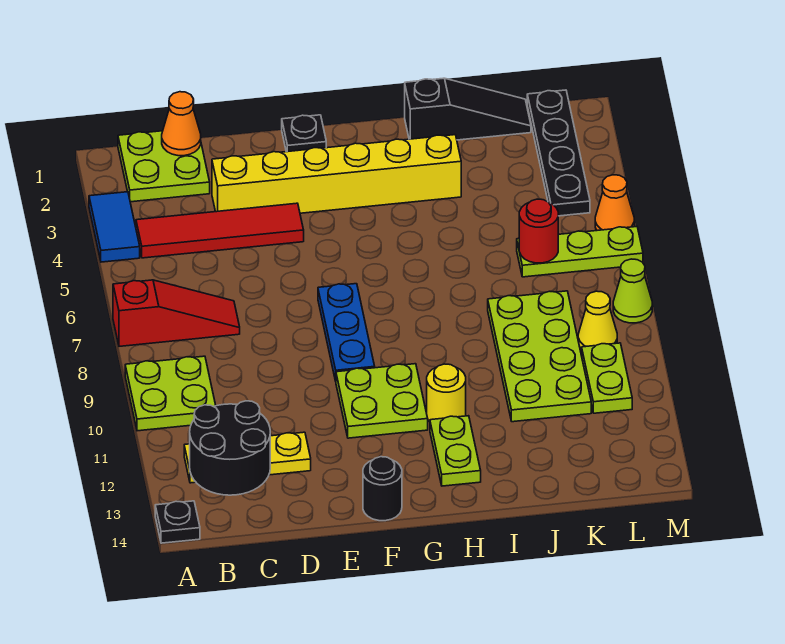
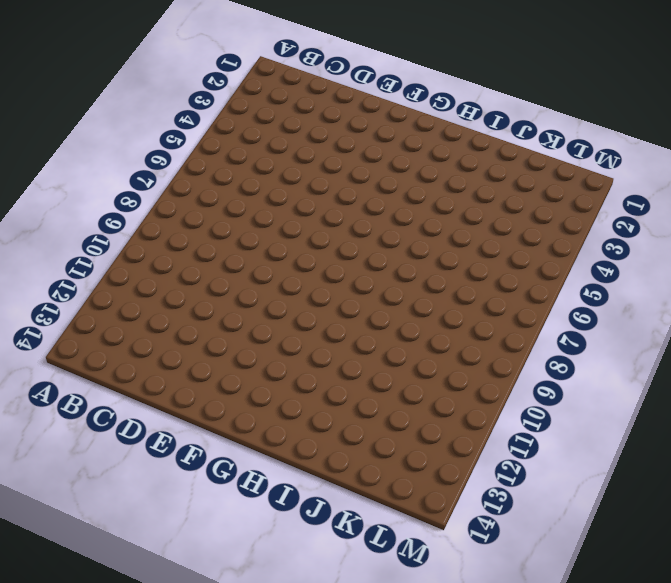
none -> blue tile A3:A4 level 1
none -> red slope A7:C7 level 1 top A
none -> lime plate A9:B10 level 1

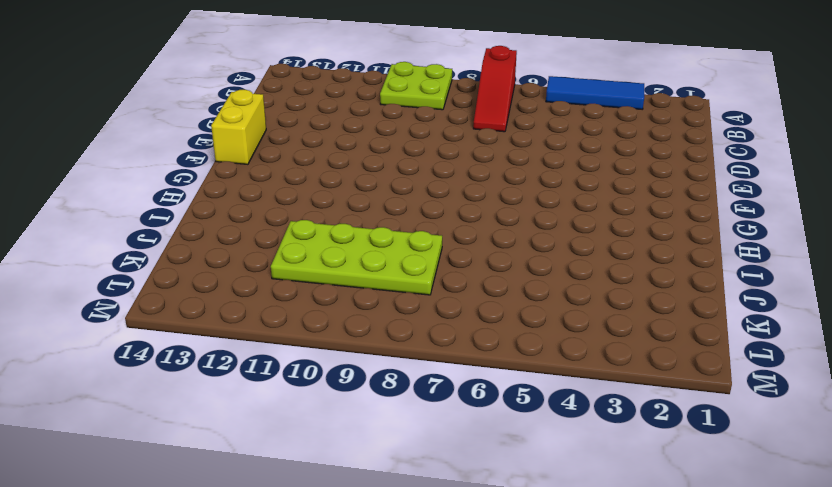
blue tile A3:A5 level 1 -> blue tile A3:A4 level 1
yellow brick E14:F14 level 1 -> black round brick F14 level 1
none -> black plate A14 level 1
none -> lime plate B1:C2 level 1
none -> red tile B4:E4 level 1

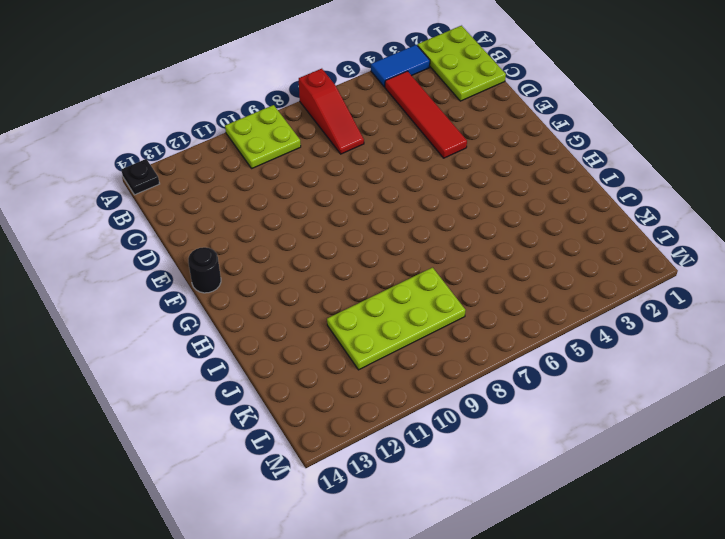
lime plate A1:C2 level 1 -> lime plate B1:C2 level 1
none -> yellow plate B12:D12 level 1
none -> yellow brick D3:I3 level 1
none -> black plate F1 level 1

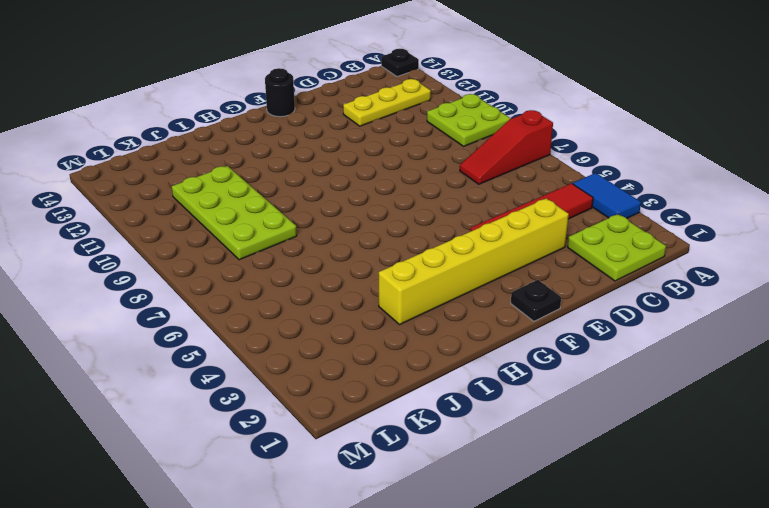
none -> blue plate F7:F9 level 1
none -> lime plate F10:G11 level 1
none -> yellow round brick H11 level 1

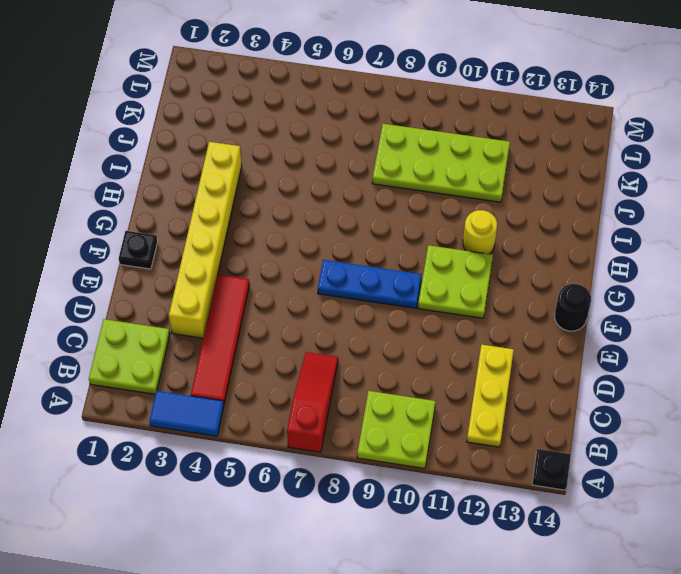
none -> lime plate H12:H13 level 1
none -> black slope I1:K1 level 1 top I
none -> lime plate K6:M6 level 1

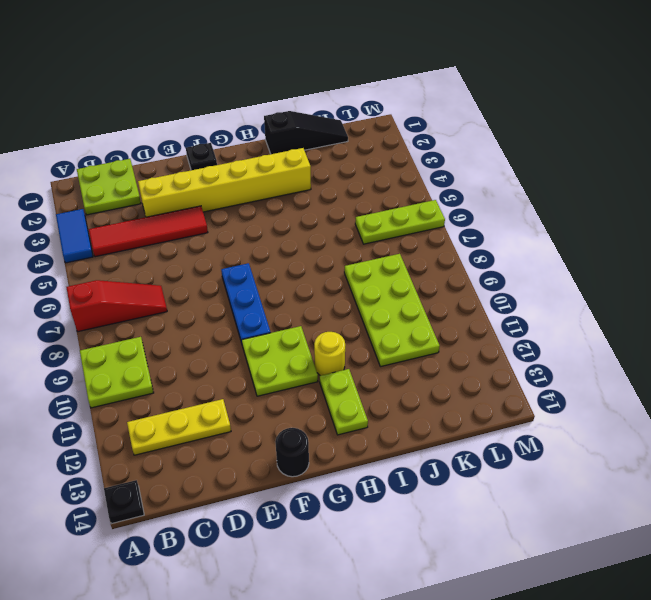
none -> black plate L1:L4 level 1
none -> yellow cone L9 level 1
none -> lime plate L10:L11 level 1

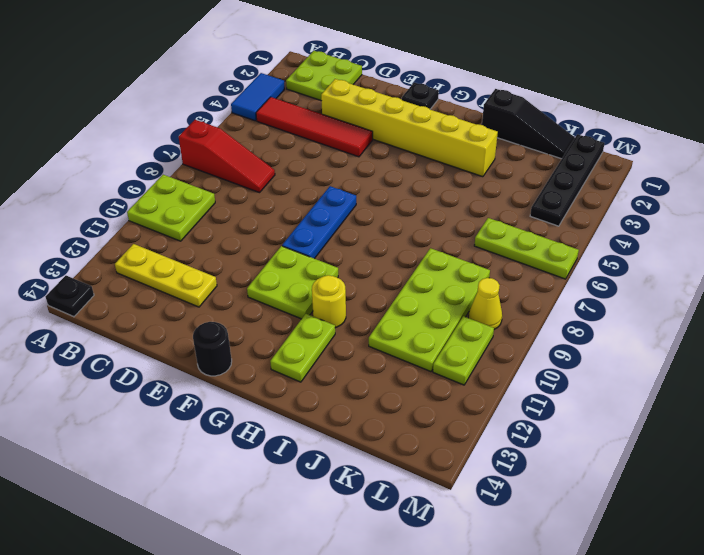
none -> orange cone M5 level 1
none -> lime cone M8 level 1
none -> black round brick B12:C13 level 2

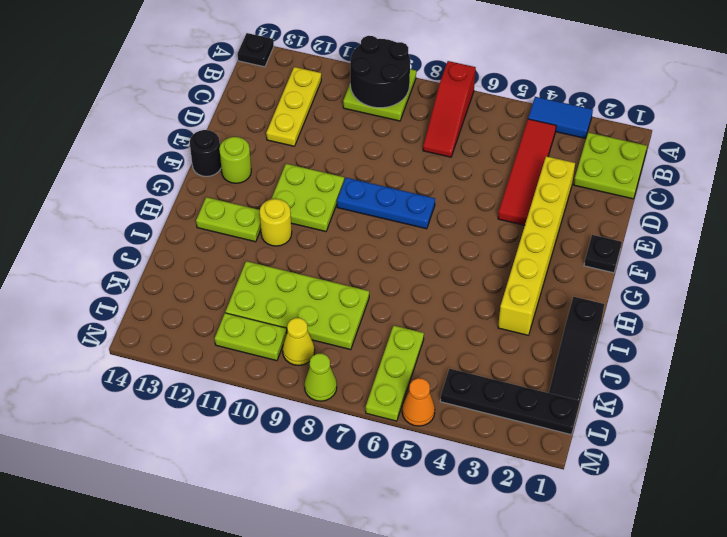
black round brick A9:B10 level 2 -> black round brick B12:C13 level 2
lime round brick F13 level 1 -> none
none -> orange cone C1 level 2
none -> red round brick K6 level 2

